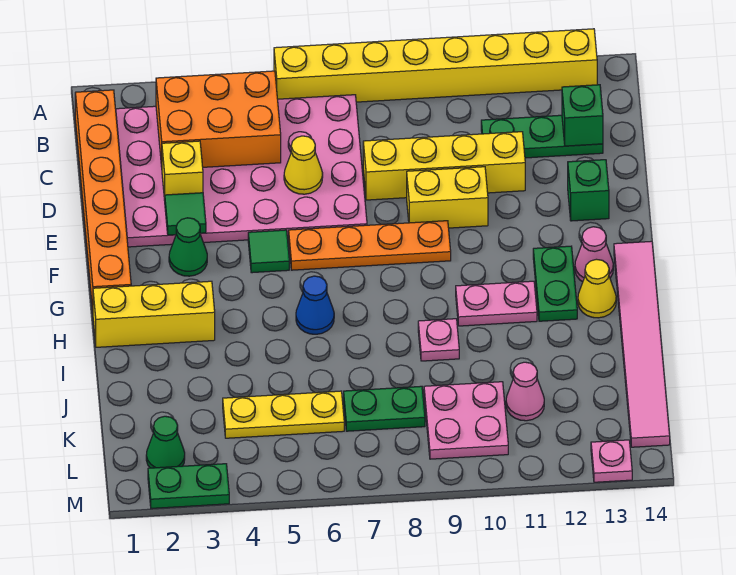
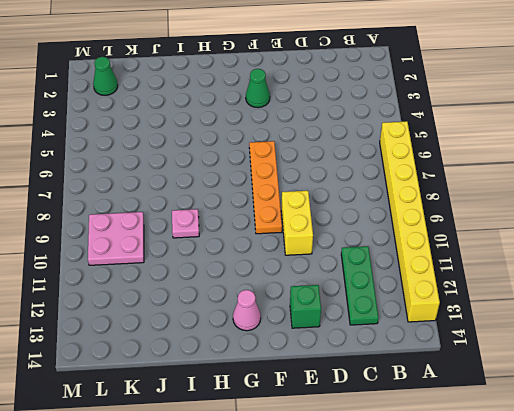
none -> orange brick B1:G1 level 1
none -> pink plate B2:E7 level 1
none -> yellow brick D8:D11 level 1
none -> green tile F5 level 1

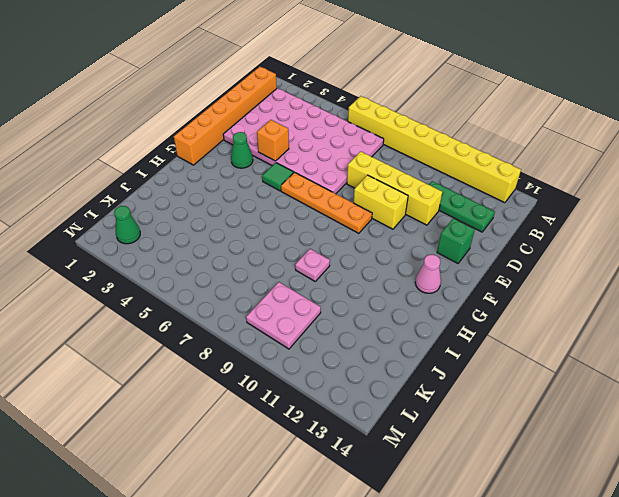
orange brick E4 level 2 -> none
none -> green plate G12:H12 level 1
none -> pink tile G14:L14 level 1
none -> yellow brick H1:H3 level 1
none -> blue cone H6 level 1

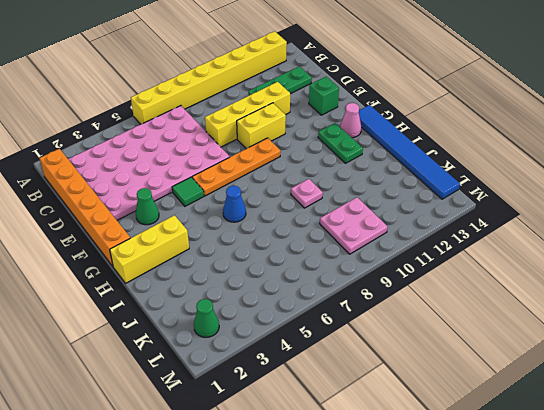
blue tile G14:L14 level 1 -> pink tile G14:L14 level 1
none -> pink plate H10:H11 level 1
none -> yellow cone H13 level 1
none -> yellow plate K4:K6 level 1
none -> green plate K7:K8 level 1

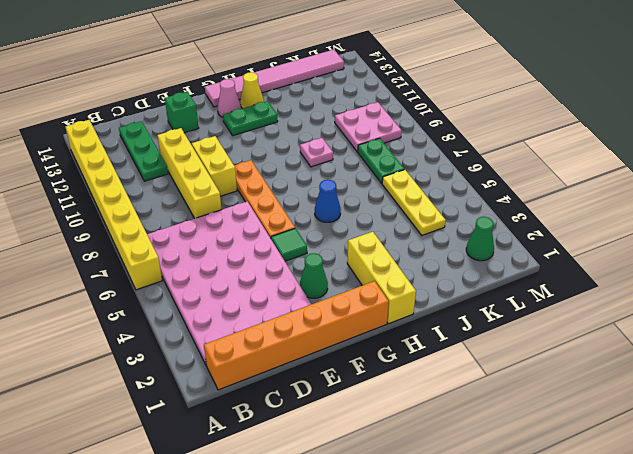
none -> pink plate H10:H11 level 1
none -> pink cone K11 level 1
none -> green plate M2:M3 level 1
none -> pink plate M13 level 1

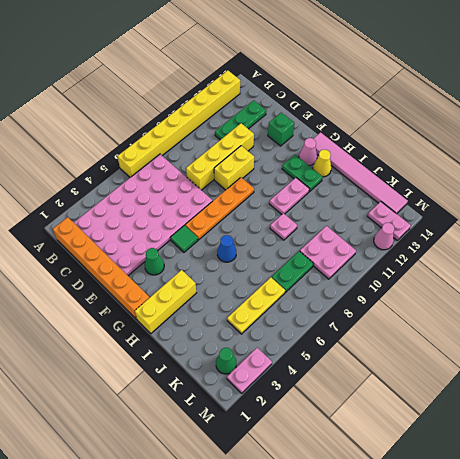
pink plate L13:M13 level 1 -> pink plate M13 level 1
pink plate M2:M3 level 1 -> green plate M2:M3 level 1
pink cone M12 level 1 -> pink cone K11 level 1
none -> orange brick B3:C5 level 2
none -> green brick C13 level 2
none -> yellow brick D3 level 2
none -> yellow cone D6 level 2

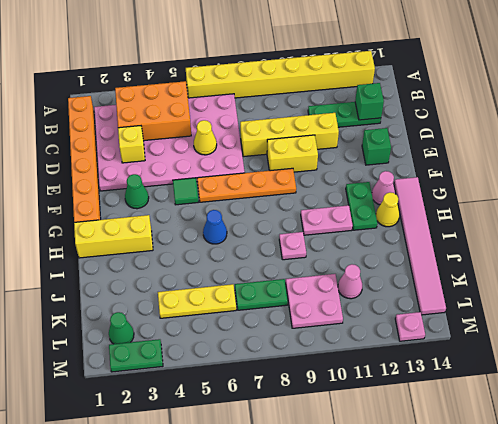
none -> green tile E3 level 2

